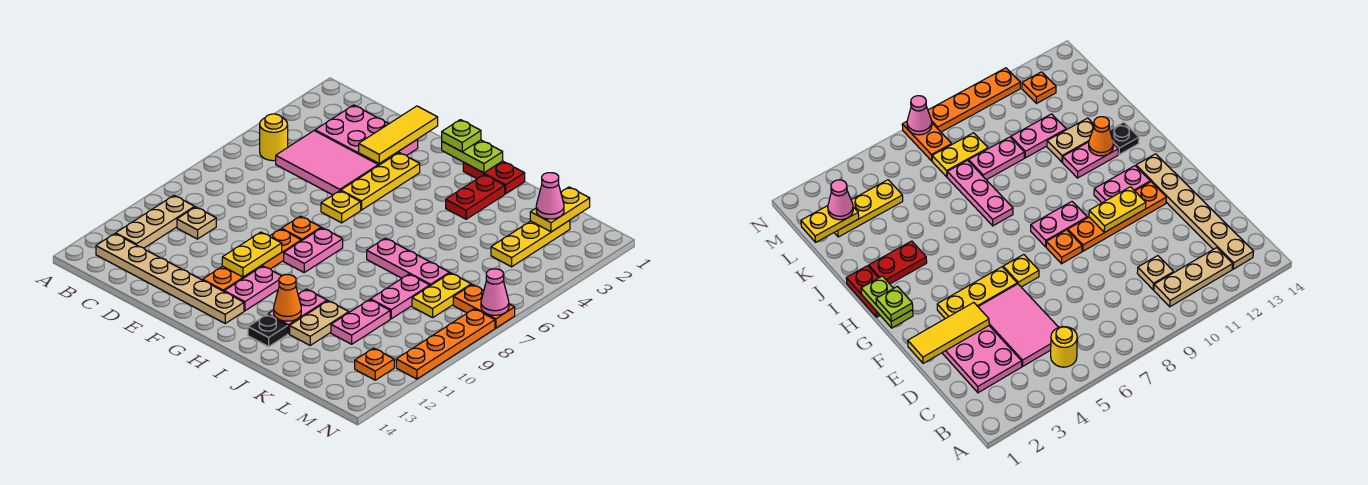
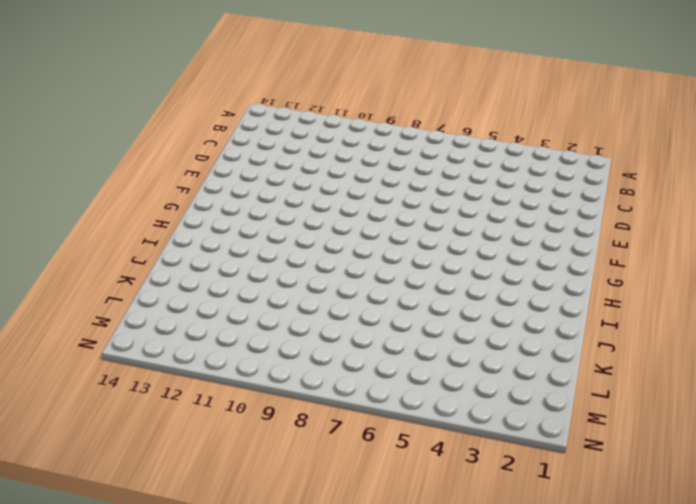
none -> yellow round brick B5 level 1
none -> tan plate B10:B12 level 1
none -> tan plate B13:G13 level 1
none -> pink plate C2:E3 level 1

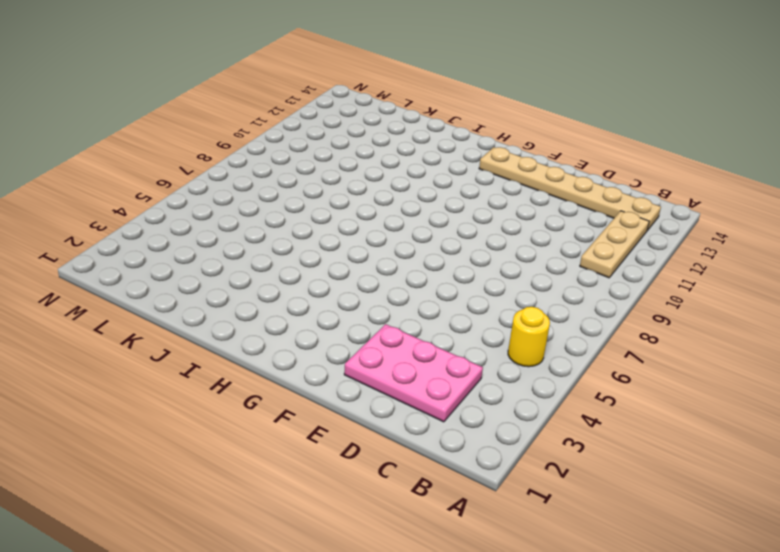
none -> pink tile C4:E5 level 1
none -> tan plate C10 level 1
none -> yellow plate F3:F5 level 1
none -> yellow plate F6 level 1

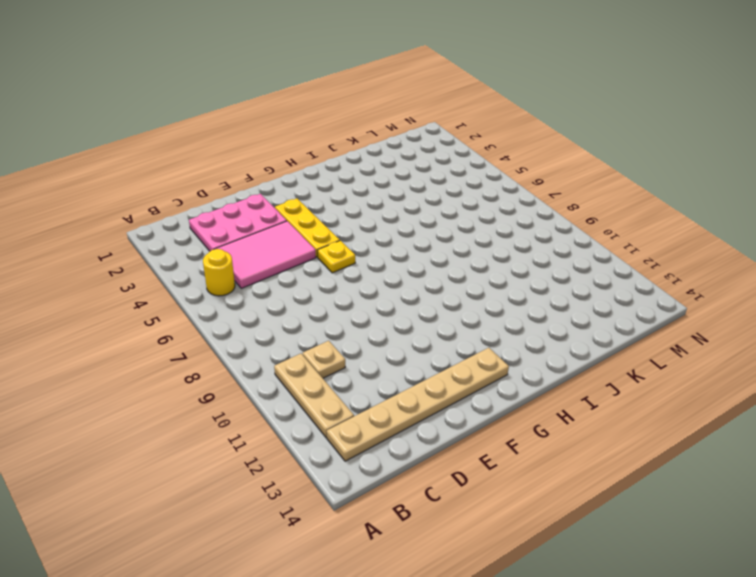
none -> orange plate F8 level 1
none -> orange plate F9:F12 level 1
none -> pink plate G8:G9 level 1
none -> pink plate G11:G12 level 1

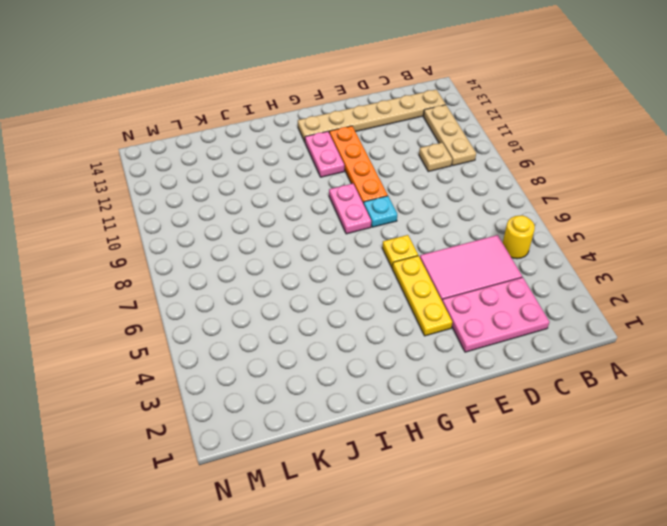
cyan plate F8 level 1 -> orange plate F8 level 1
none -> red plate H1:I1 level 1
none -> red plate I2:I3 level 1
none -> pink plate I7:K7 level 1
none -> pink plate I11:I12 level 1

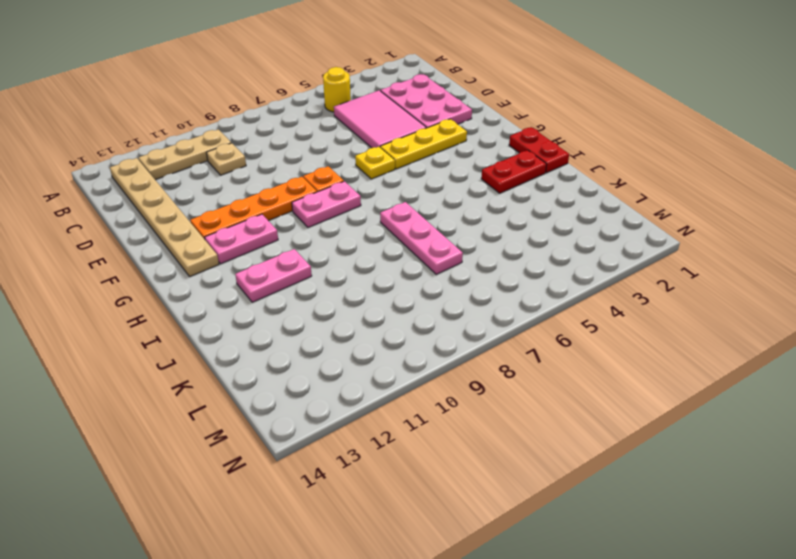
none -> black plate I13 level 1
none -> tan plate J11:J12 level 1
none -> pink plate K8:K9 level 1
none -> pink plate K10:K11 level 1

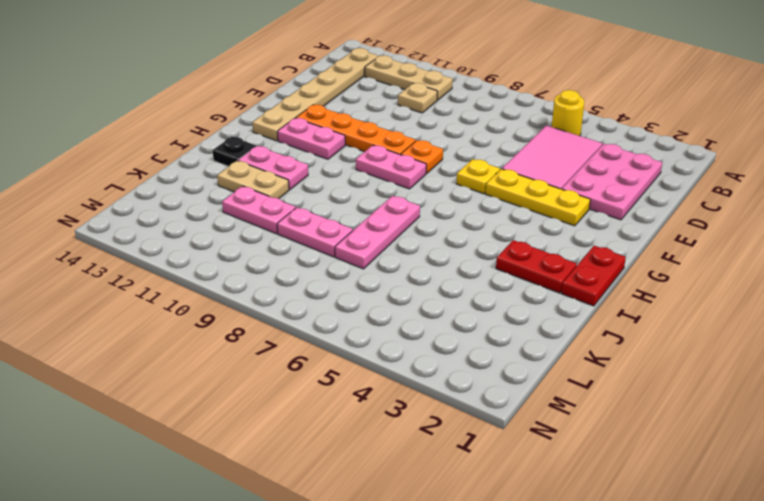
none -> yellow plate L2:L4 level 1
none -> yellow plate L7:L8 level 1
none -> orange plate M7:N7 level 1
none -> orange plate M12 level 1

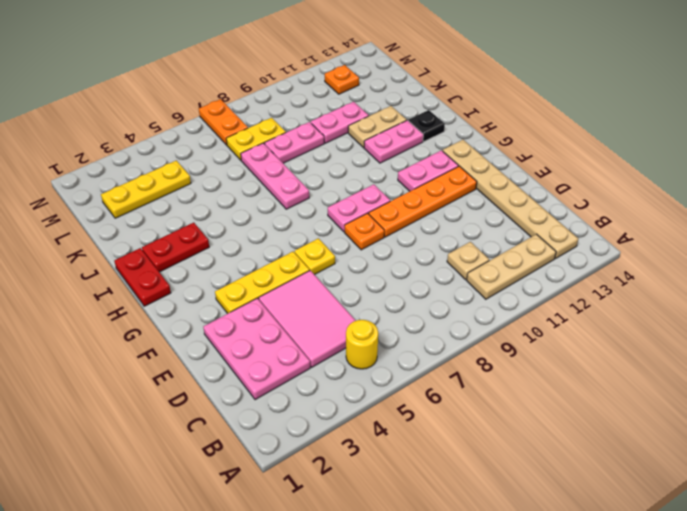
none -> orange plate N8:N11 level 1
none -> yellow tile E1:E3 level 2
none -> yellow plate F10:F11 level 2
none -> lime plate G1:H1 level 2

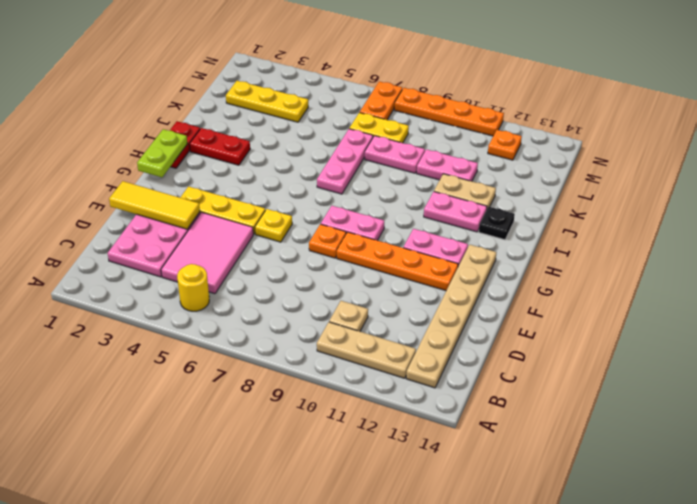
none -> yellow plate F10:F11 level 2
none -> orange cone I12 level 2
none -> yellow plate L1:L2 level 2
none -> pink cone N7 level 2

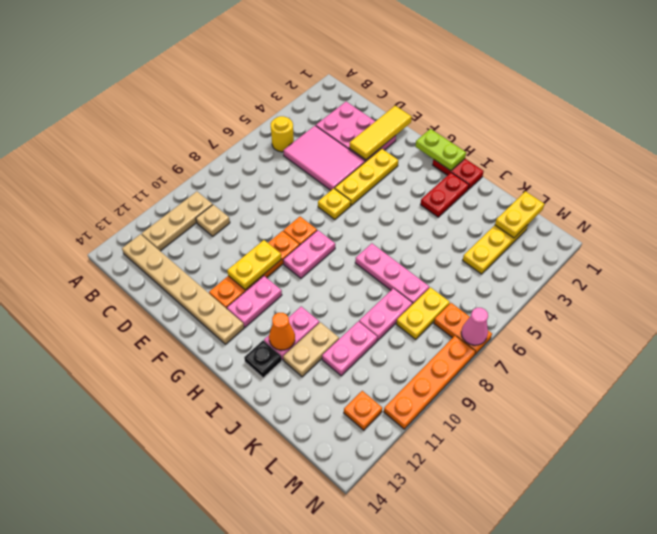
none -> lime plate G1 level 3
none -> pink cone L2 level 3

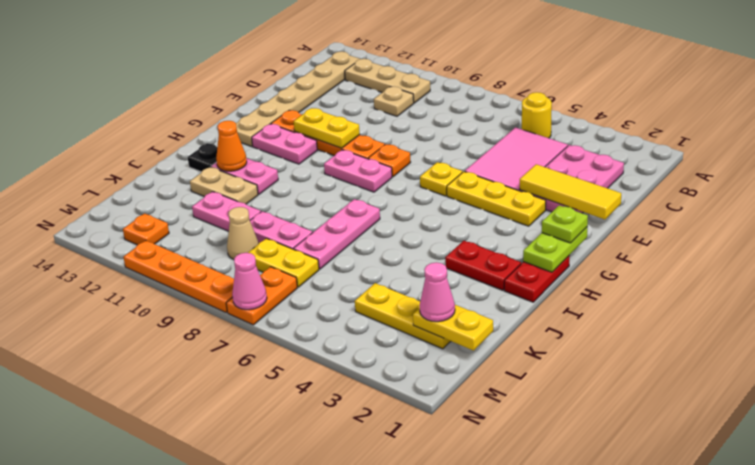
tan cone L9 level 1 -> none

